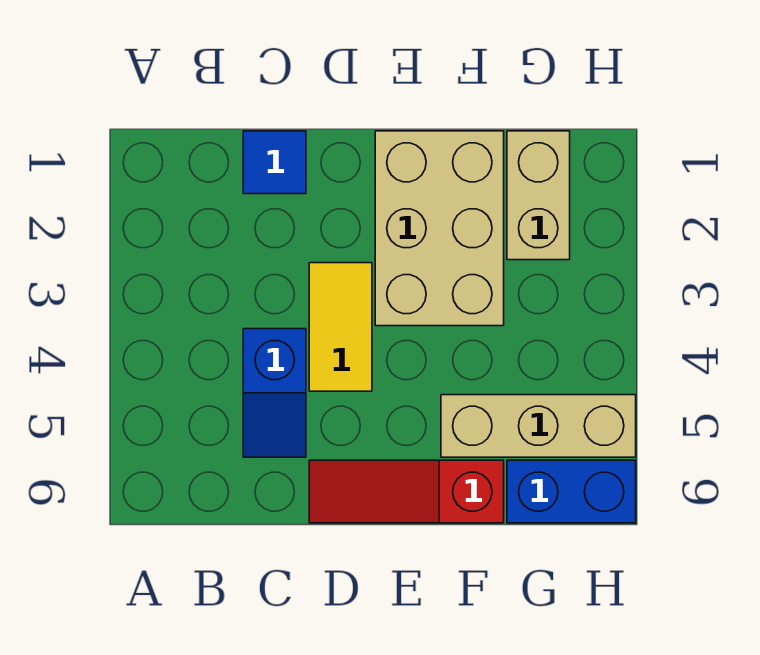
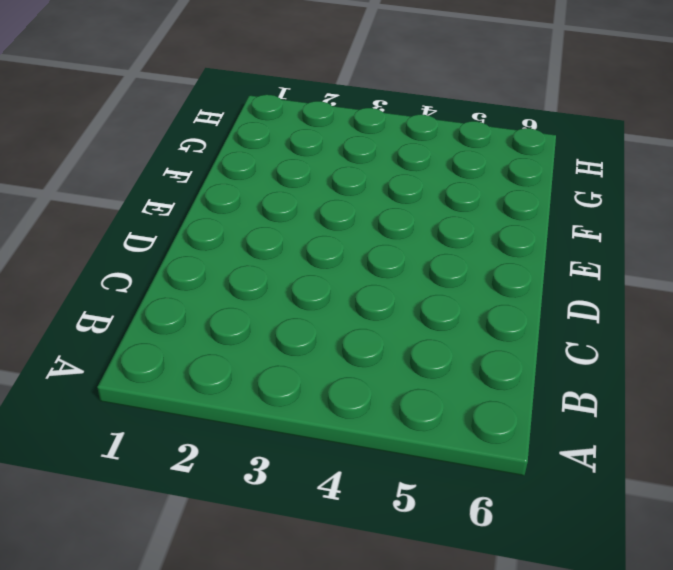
none -> blue tile C1 level 1
none -> blue slope C4:C5 level 1 top 4

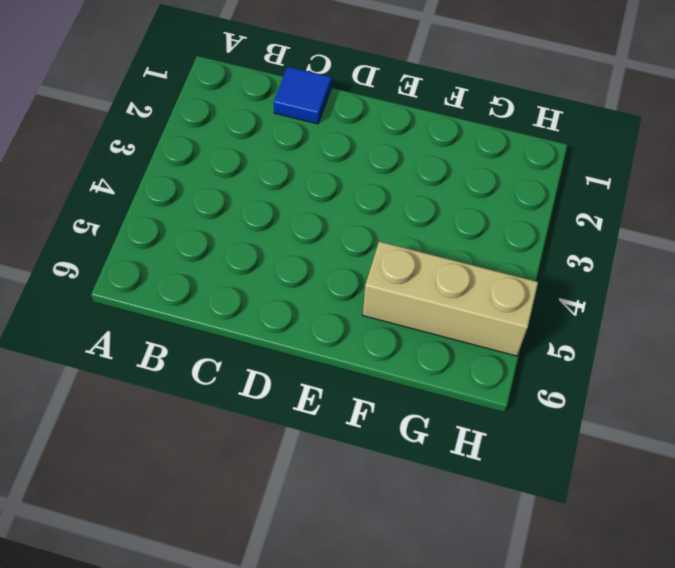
none -> blue slope C4:C5 level 1 top 4
none -> yellow tile D3:D4 level 1

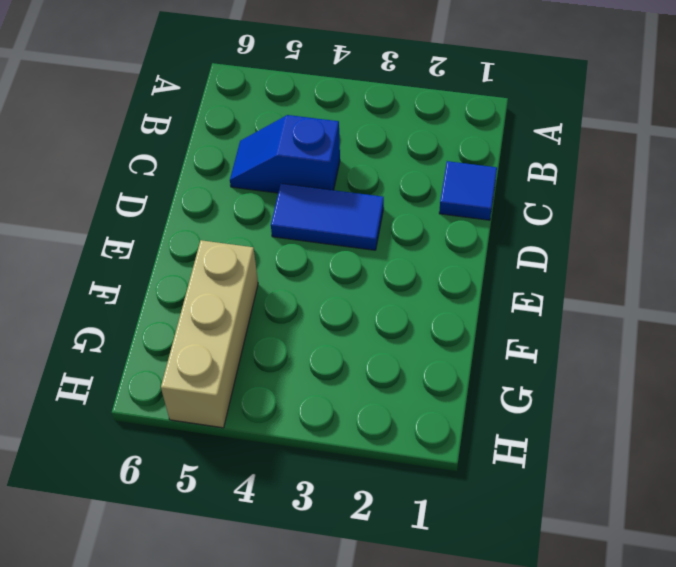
blue tile D3:D4 level 1 -> yellow tile D3:D4 level 1
none -> red slope D6:F6 level 1 top F
none -> tan brick E1:F3 level 1

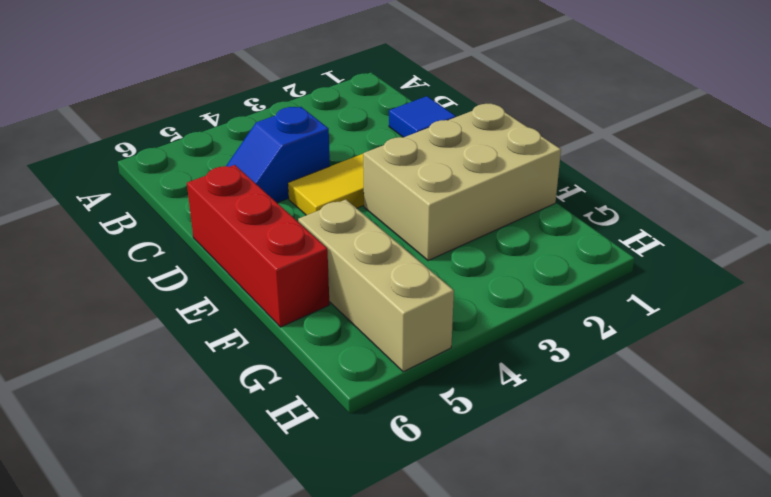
red brick D6:F6 level 1 -> red slope D6:F6 level 1 top F
none -> tan brick G1:G2 level 1
none -> blue brick G6:H6 level 1

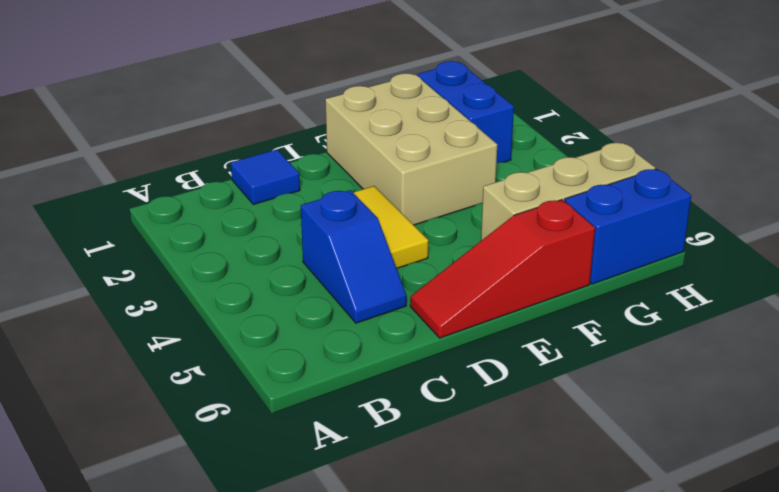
blue brick G1:G2 level 1 -> tan brick G1:G2 level 1

